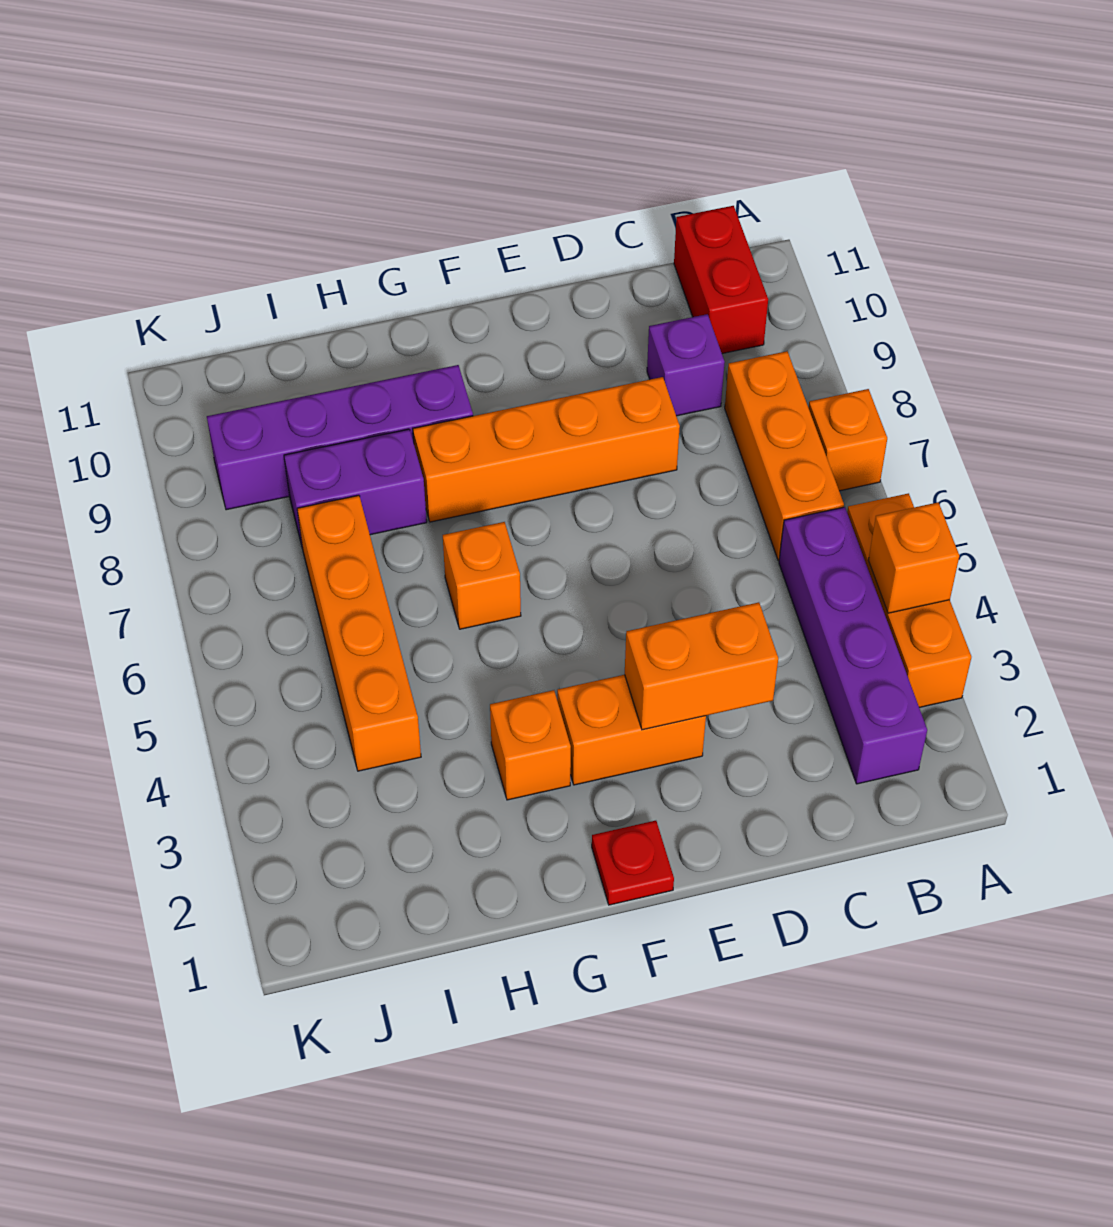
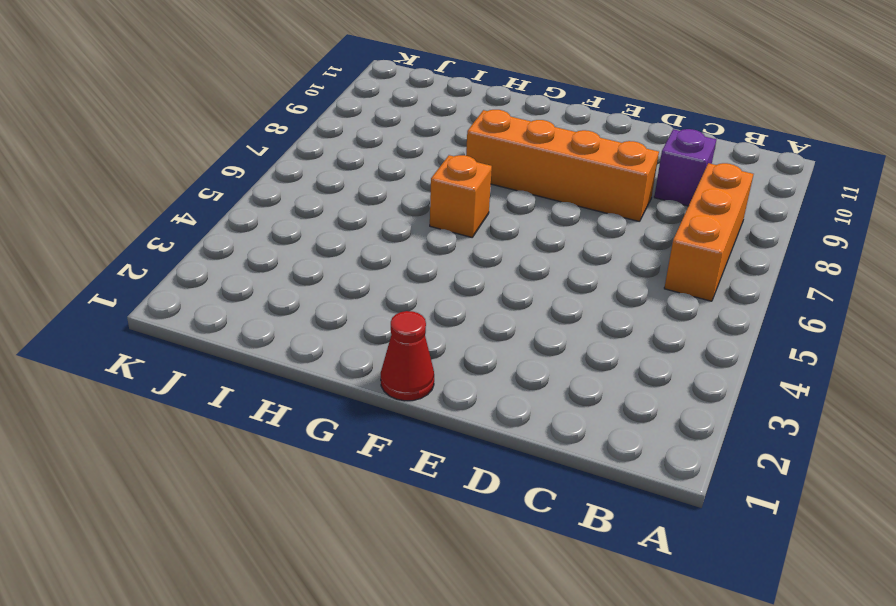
red cone F1 level 1 -> red plate F1 level 1
none -> orange brick A3:A5 level 1
none -> orange brick A7 level 1
none -> purple brick B2:B5 level 1

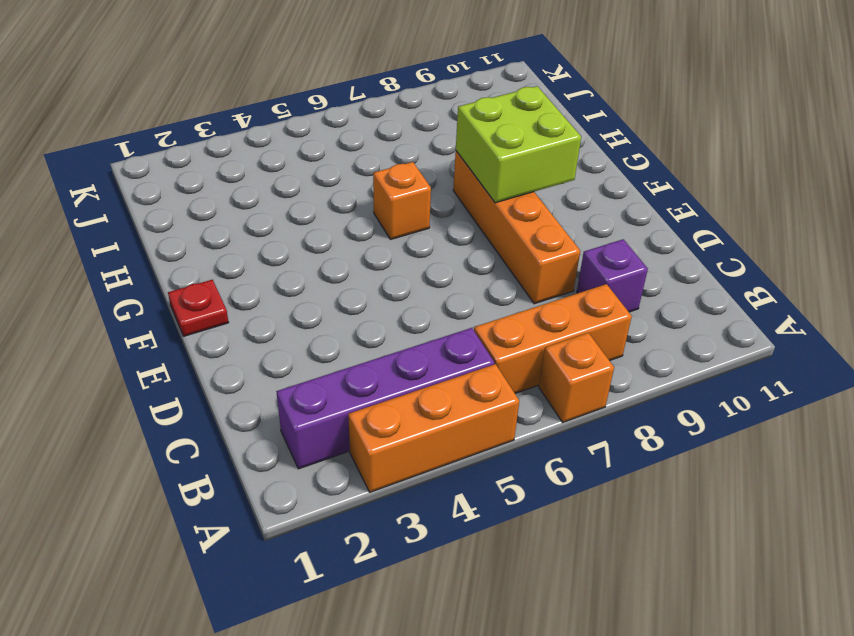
lime brick F8:G9 level 2 -> none
none -> red brick B10:B11 level 1
none -> orange brick E3:F3 level 1
none -> orange brick G3 level 1

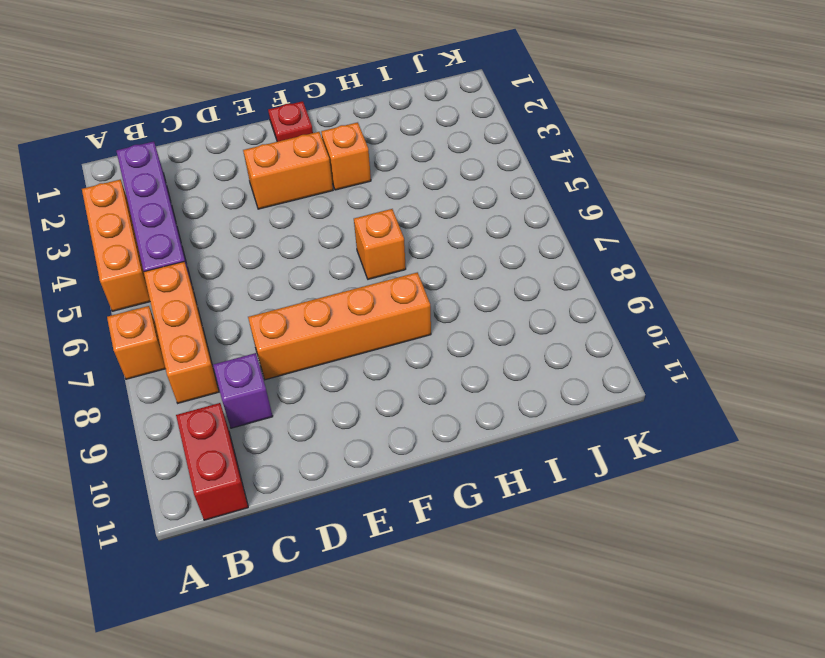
none -> purple brick G9:J9 level 1
none -> purple brick H8:I8 level 1
none -> orange brick I4:I7 level 1

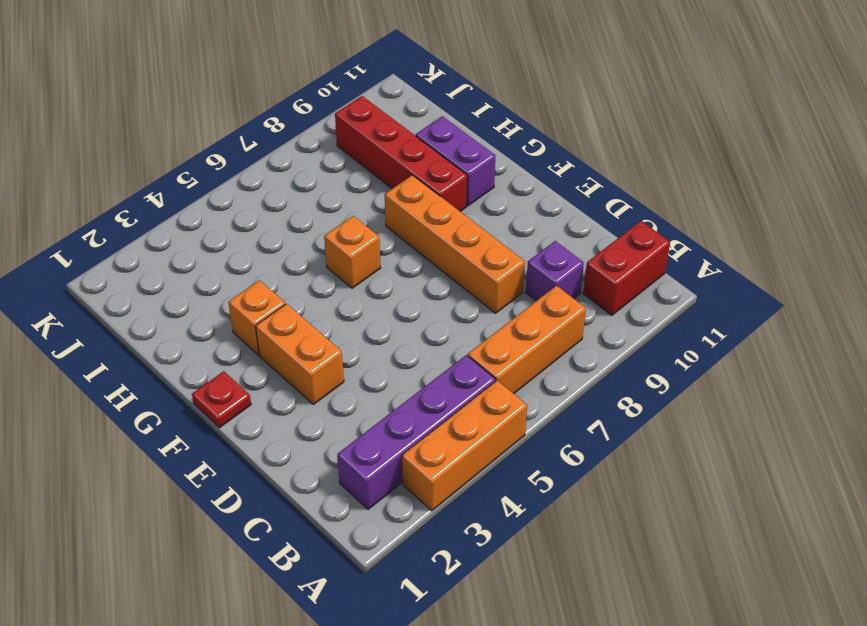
red brick G9:J9 level 1 -> purple brick G9:J9 level 1
purple brick G10:H10 level 1 -> purple brick H8:I8 level 1
none -> orange brick A7 level 1
none -> orange brick I4:I7 level 1
none -> orange brick A4 level 2

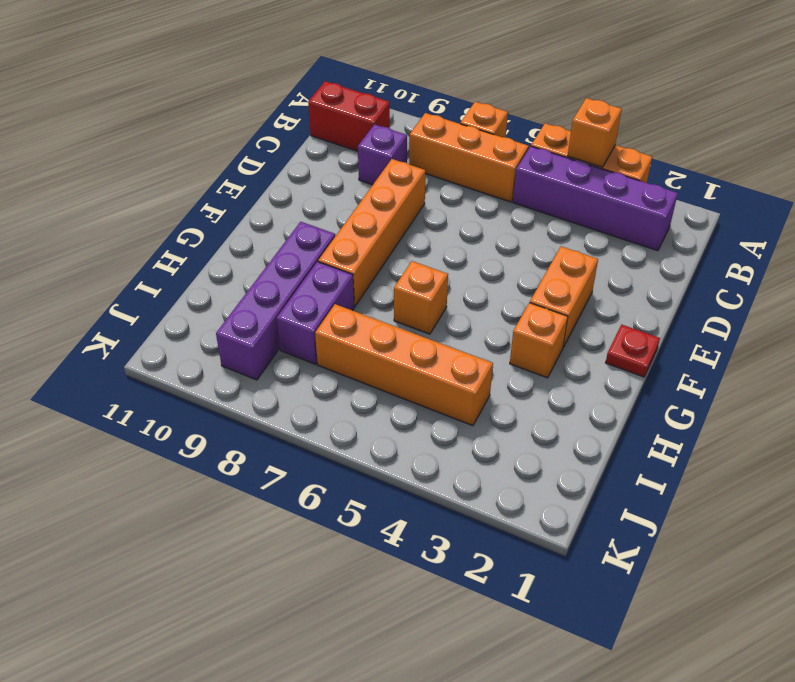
none -> orange brick D3:E3 level 2

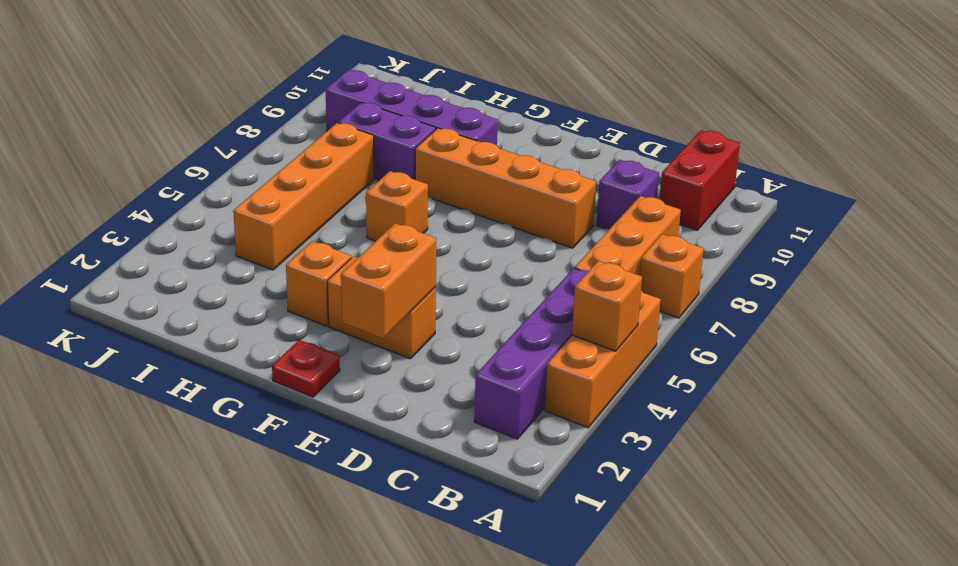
orange brick E2:E3 level 2 -> orange brick D3:E3 level 2

